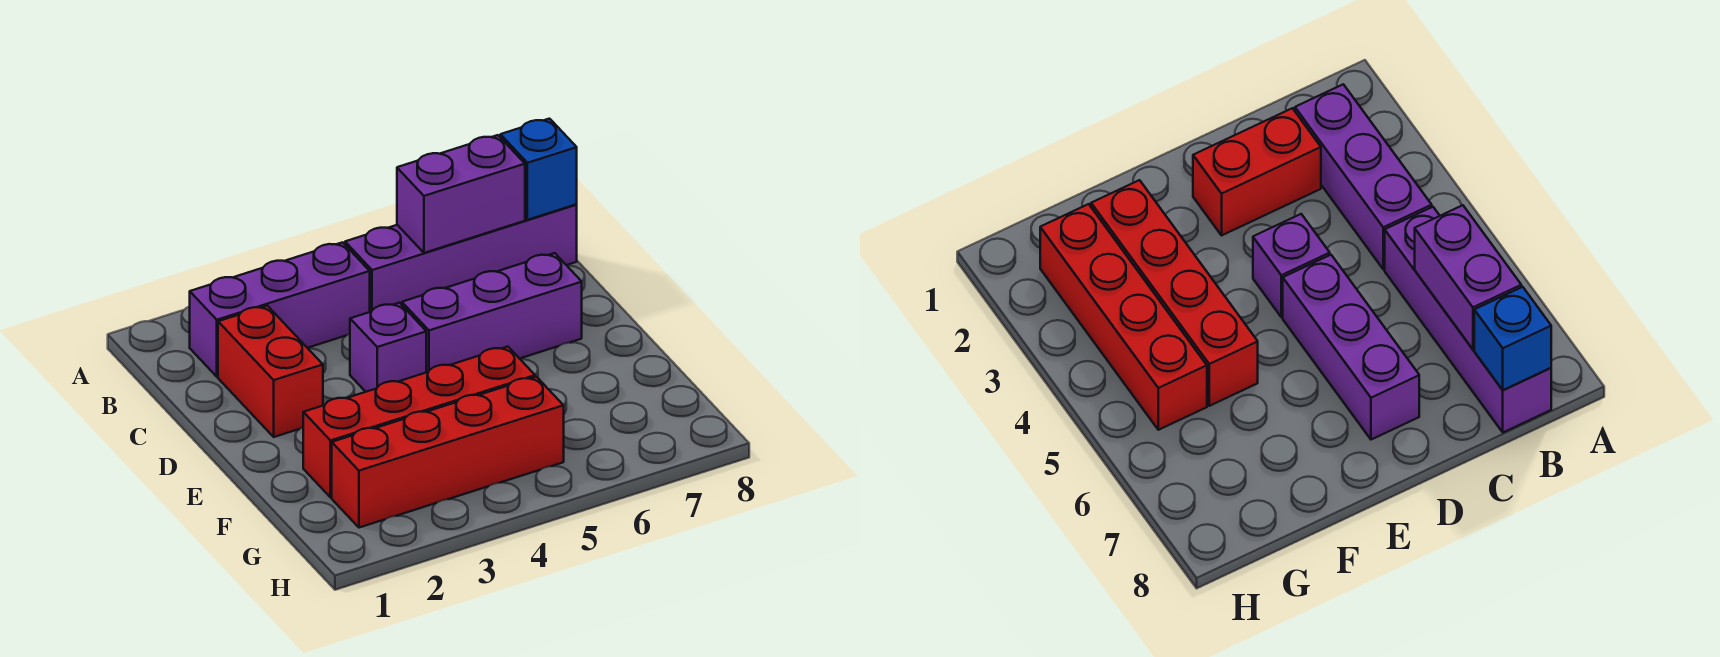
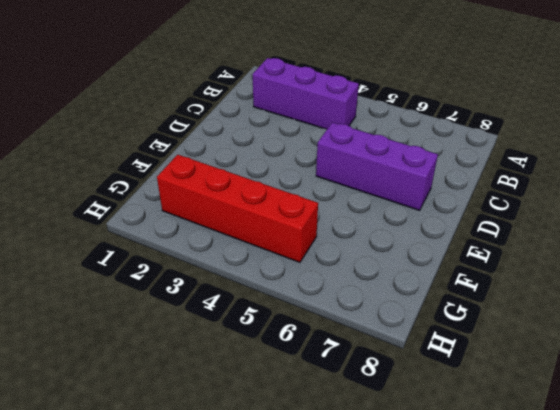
none -> purple brick B5:B8 level 1
none -> red brick C2:D2 level 1

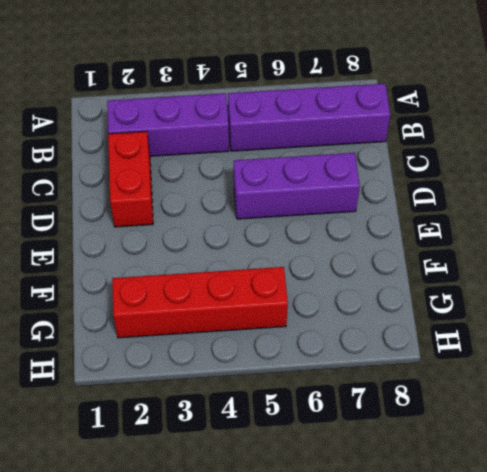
none -> purple brick D4 level 1
none -> red brick F2:F5 level 1

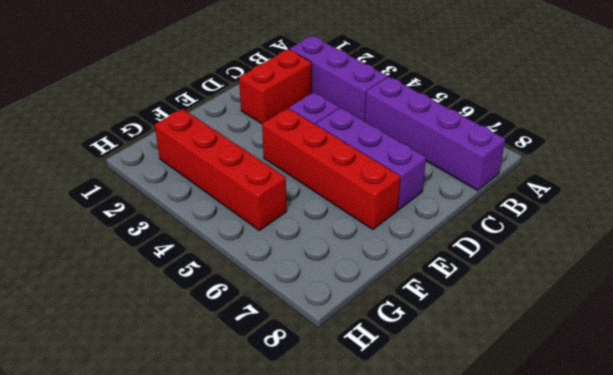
red brick E4:E7 level 1 -> red brick F2:F5 level 1
none -> purple brick B6:B7 level 2
none -> blue brick B8 level 2

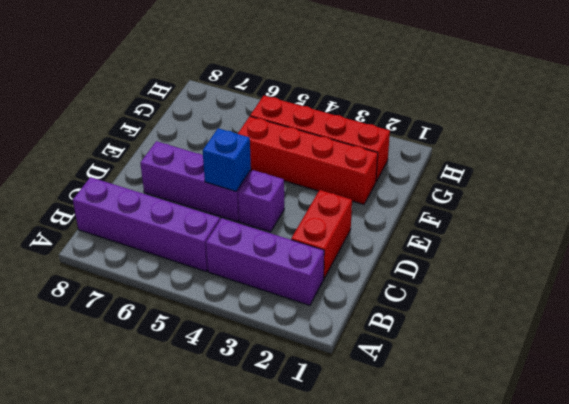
blue brick D5 level 2 -> blue brick B8 level 2
none -> purple brick B6:B7 level 2

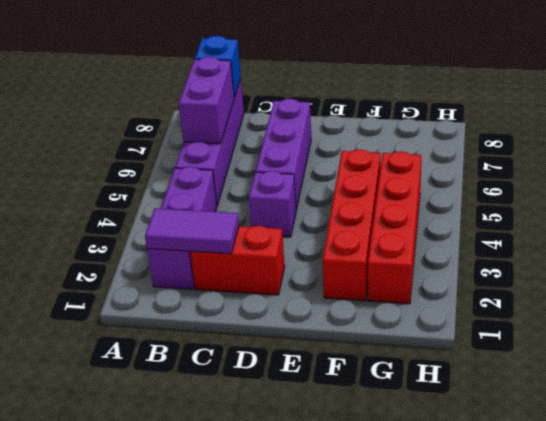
purple tile B2:C2 level 2 -> none

